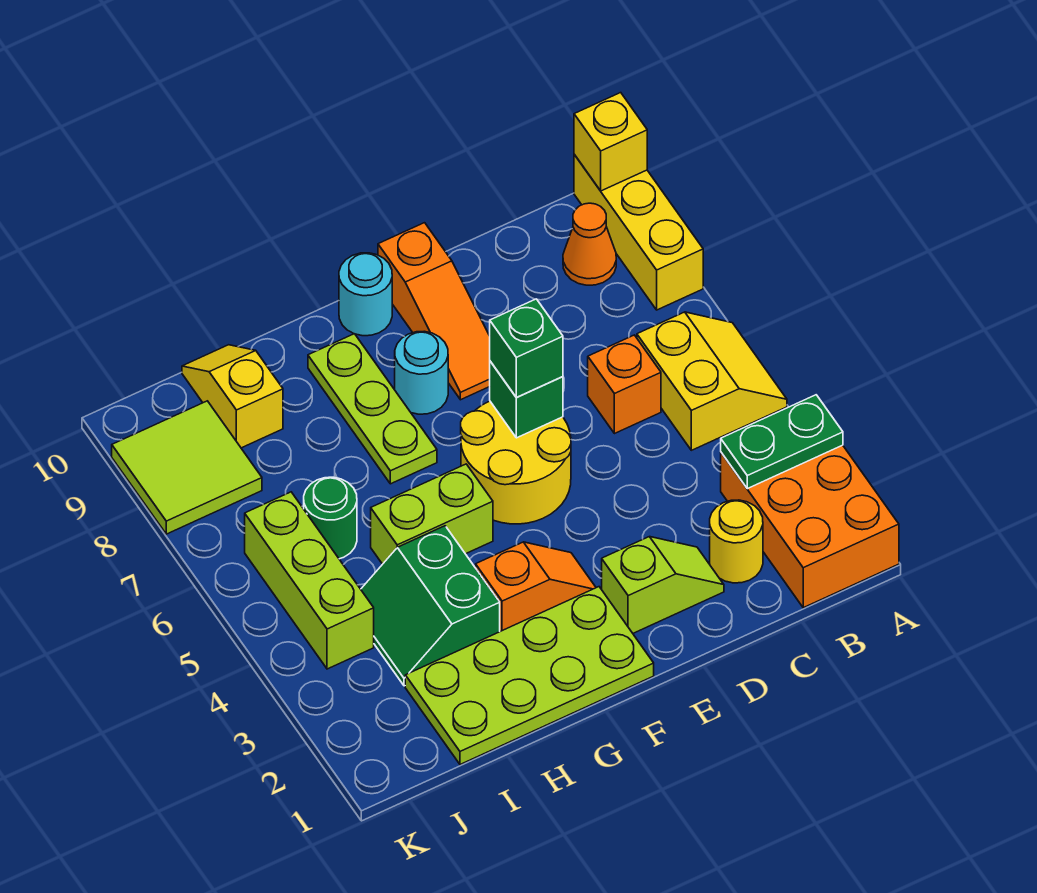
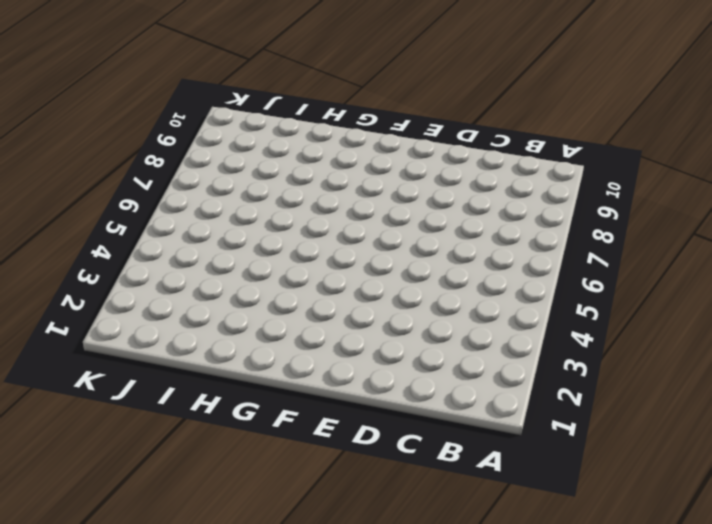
none -> orange brick A1:B3 level 1
none -> yellow slope A5:B6 level 1 top B
none -> yellow brick A8:A10 level 1

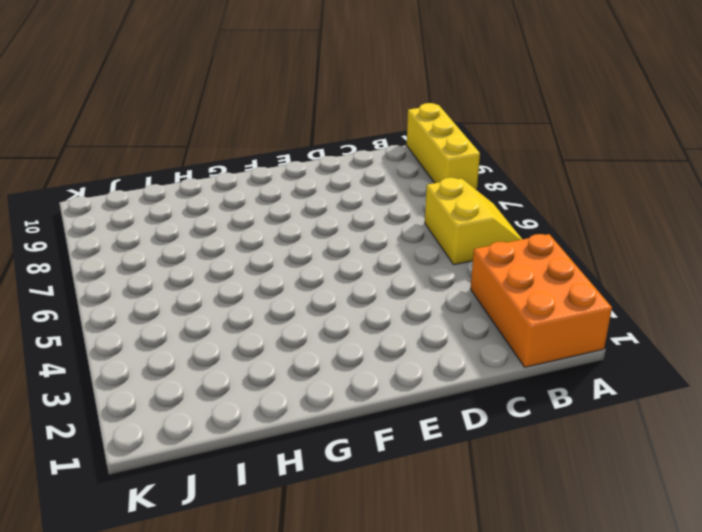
none -> orange cone B9 level 1
none -> yellow round brick C2 level 1
none -> orange brick C6 level 1

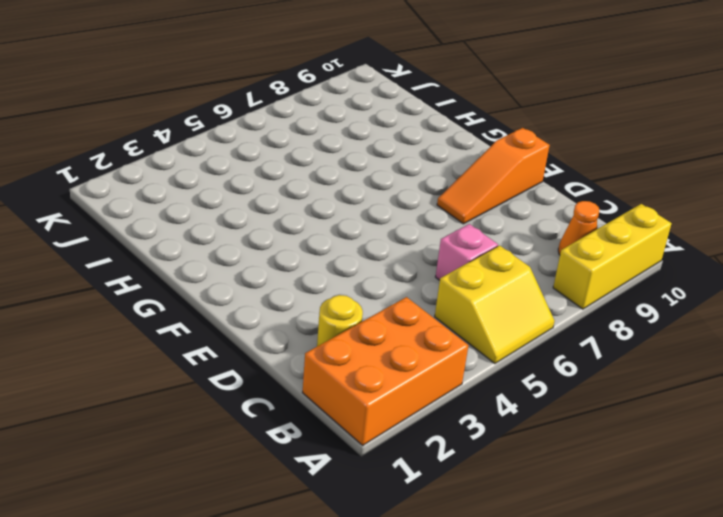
pink brick C6 level 1 -> orange brick C6 level 1
none -> lime slope D2:E2 level 1 top E
none -> yellow round brick E5:F6 level 1
none -> lime plate F1:I2 level 1

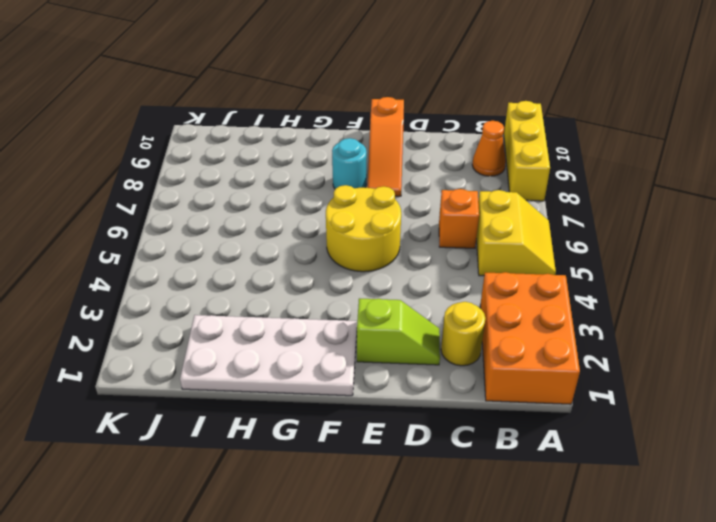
white plate F1:I2 level 1 -> lime plate F1:I2 level 1
none -> orange slope F3:G3 level 1 top G
none -> cyan round brick F10 level 1
none -> lime brick G5:H5 level 1

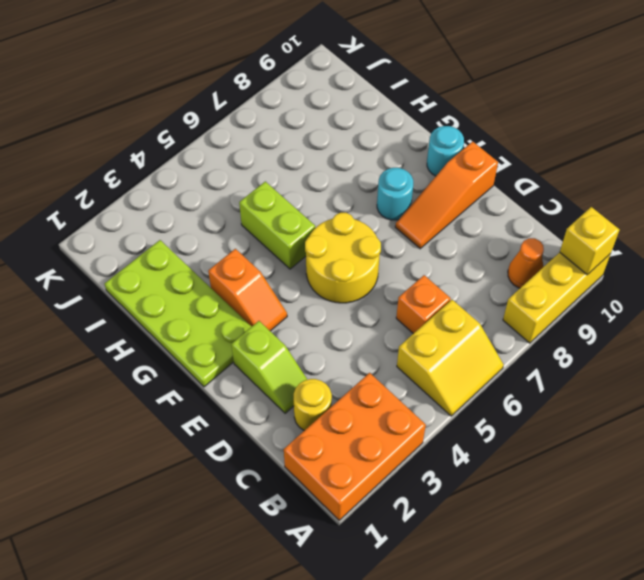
none -> lime plate G7:G9 level 1
none -> green slope H3:I4 level 1 top H
none -> green round brick I6 level 1

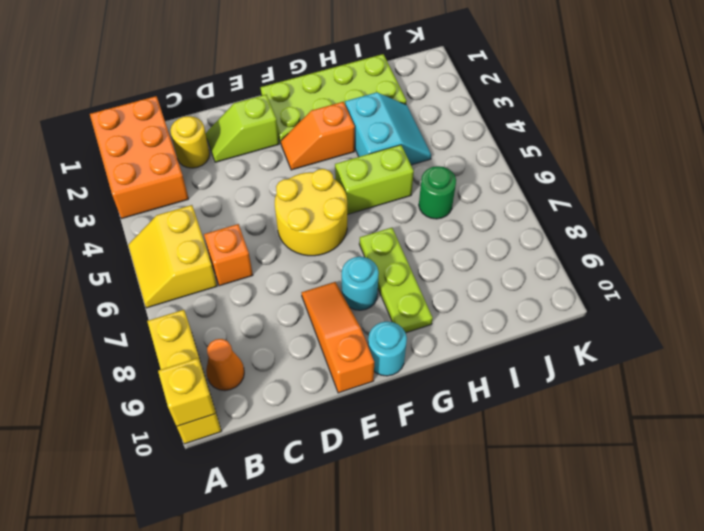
cyan slope H3:I4 level 1 top H -> green slope H3:I4 level 1 top H
none -> yellow slope I9:I10 level 1 top 9
none -> lime brick J4:J6 level 1
none -> lime tile J8:K9 level 1

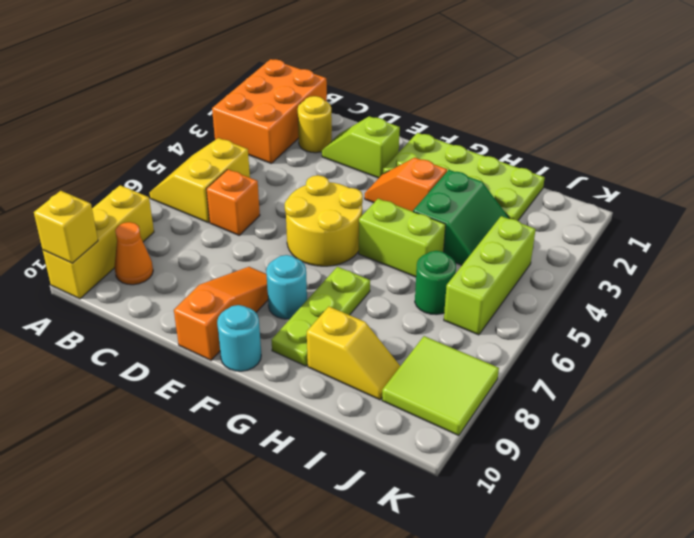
yellow slope H9:I9 level 1 top H -> yellow slope I9:I10 level 1 top 9
none -> green plate A3:B3 level 2
none -> green brick E6 level 2
none -> green brick E6 level 3

